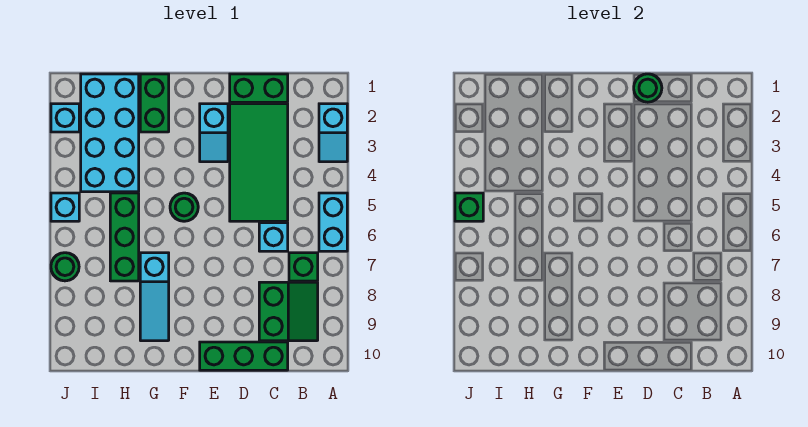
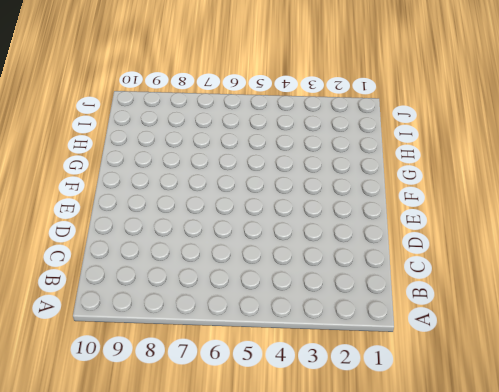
none -> cyan slope A2:A3 level 1 top 2
none -> cyan brick A5:A6 level 1
none -> green brick B7 level 1

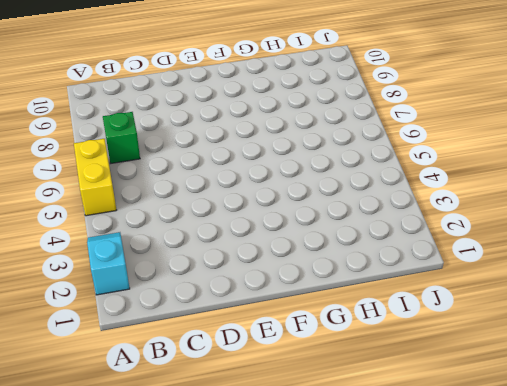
yellow brick A5:A6 level 1 -> cyan brick A5:A6 level 1
none -> green slope B8:C9 level 1 top C
none -> green brick C1:D1 level 1
none -> green tile C2:D5 level 1

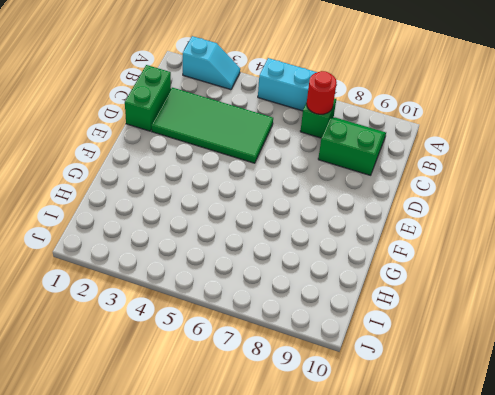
red round brick B7 level 2 -> none
none -> cyan brick C6 level 1
none -> green brick C10:E10 level 1
none -> cyan slope E2:E3 level 1 top 2

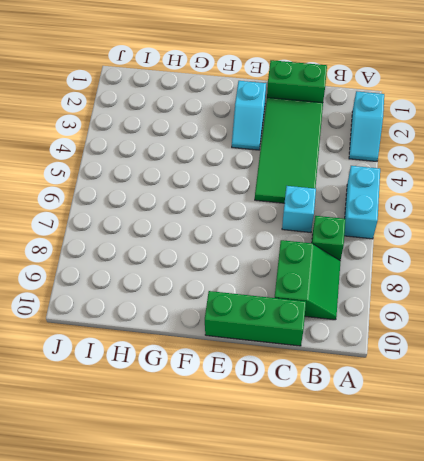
none -> green round brick F5 level 1
none -> green brick G1:G2 level 1
none -> cyan slope G7:G9 level 1 top 7

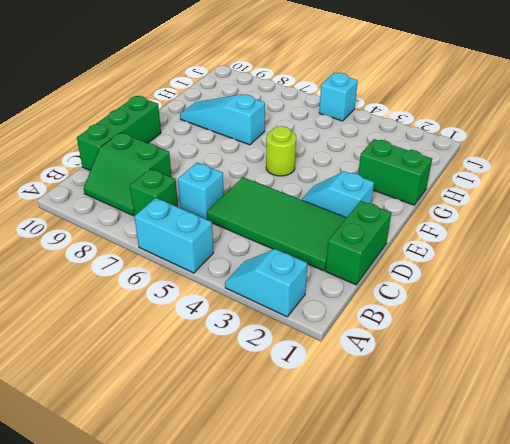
lime round brick F5 level 1 -> green round brick F5 level 1
none -> cyan brick H1:I4 level 1
none -> green brick H5:H7 level 1
none -> cyan brick J2 level 1

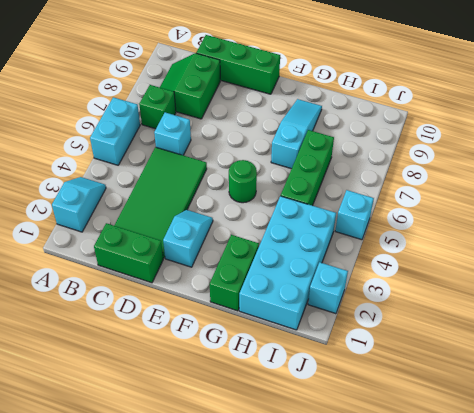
none -> green round brick J7 level 1
none -> green round brick D1 level 2
none -> green brick J5 level 2

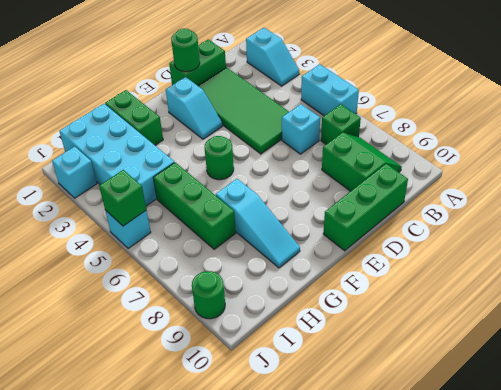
green round brick J9 level 1 -> green round brick J7 level 1

